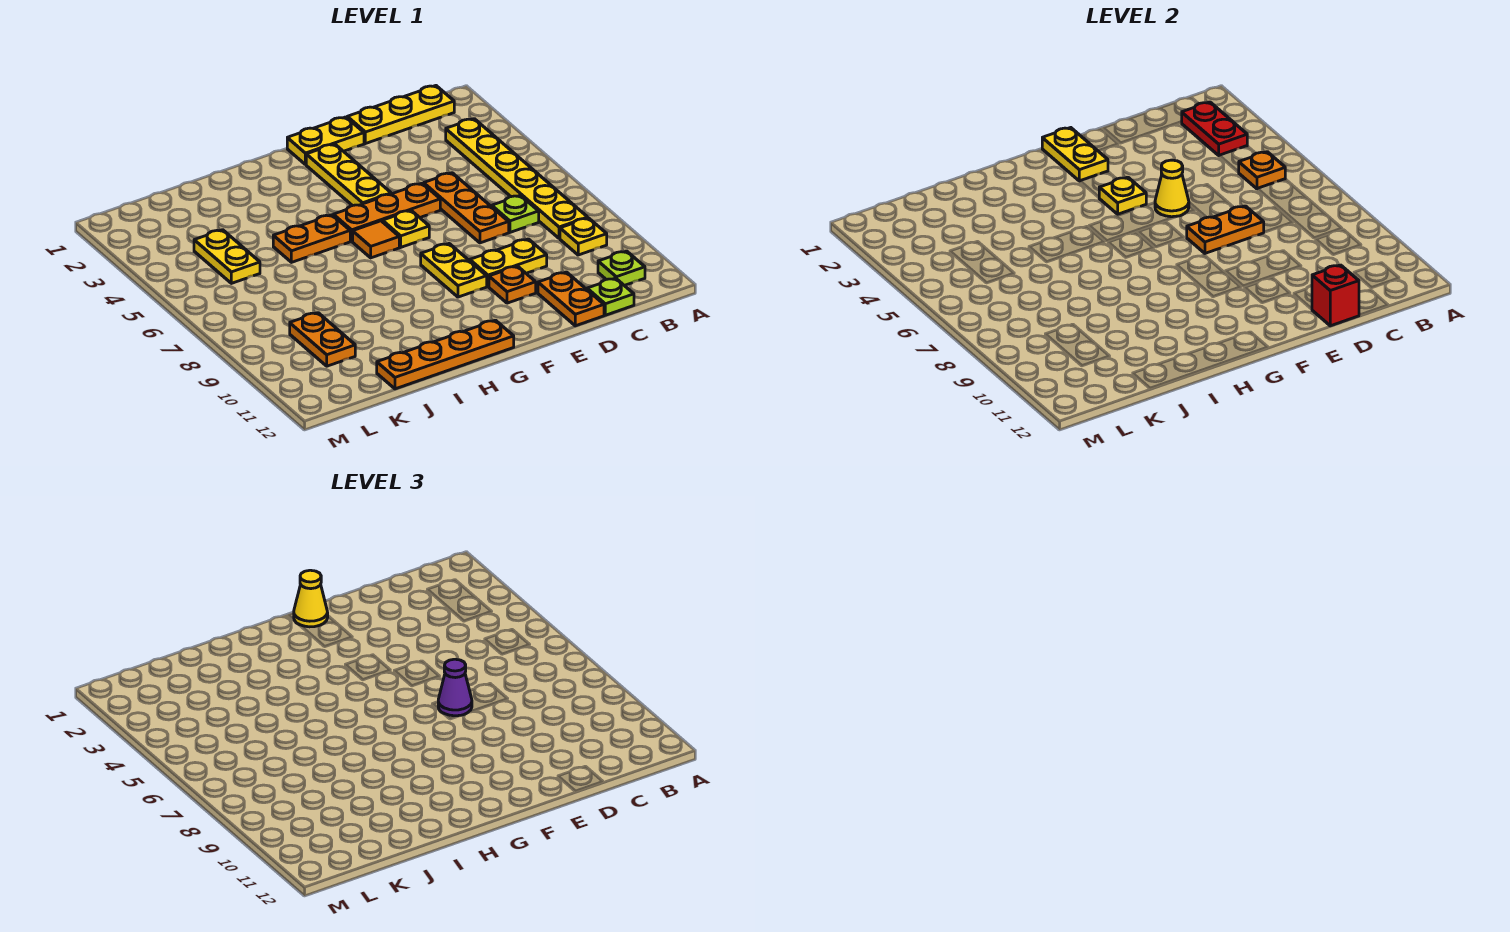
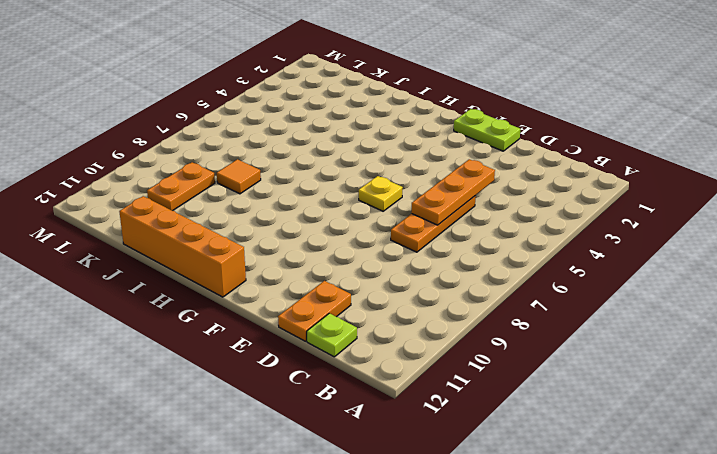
orange plate D4:D6 level 2 -> orange plate E5:G5 level 1
lime plate E1:F1 level 1 -> yellow plate E1:F1 level 1
orange brick G12:J12 level 1 -> orange plate G12:J12 level 1
orange tile J8 level 1 -> orange tile G6 level 1
none -> yellow plate B1:D1 level 1
none -> yellow plate B3:B8 level 1
none -> yellow plate B9 level 1

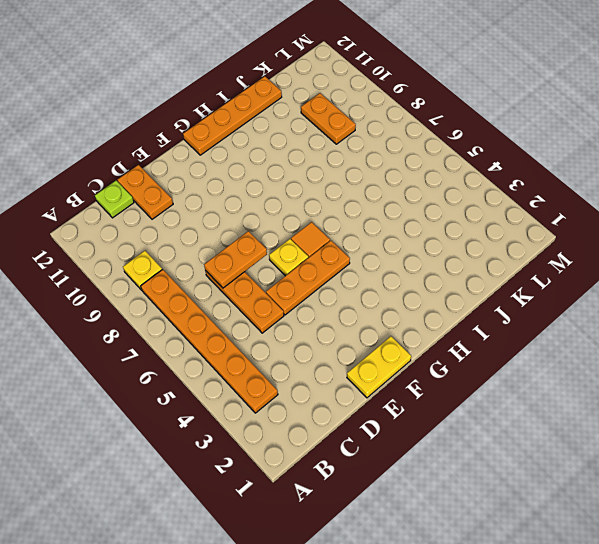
orange plate B3:B8 level 1 -> yellow plate B3:B8 level 1
none -> yellow plate B1:D1 level 1
none -> lime plate B11 level 1
none -> lime plate C7 level 1

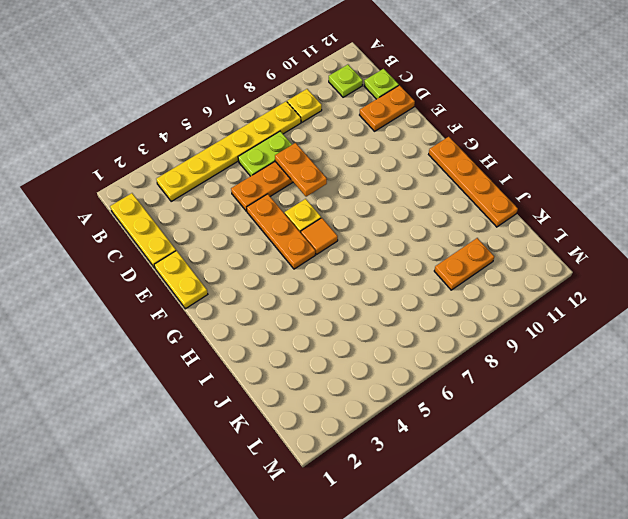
lime plate C6:C7 level 1 -> lime plate C7 level 1
none -> yellow plate D9:E9 level 1
none -> orange plate E10 level 1
none -> yellow plate F2:F4 level 1

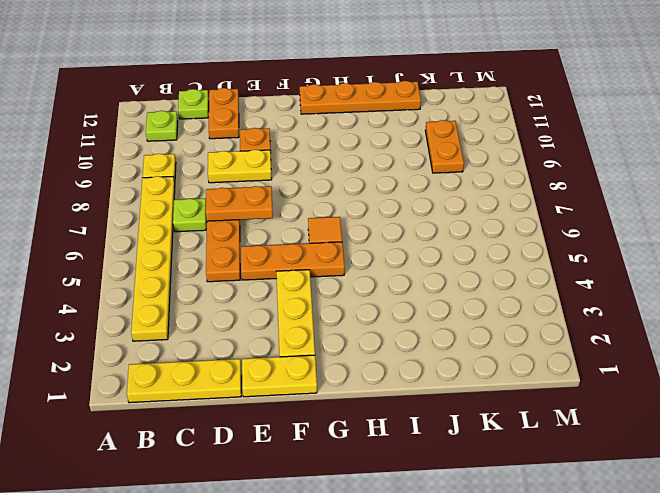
none -> yellow plate F6 level 1
none -> yellow plate F8:F9 level 1
none -> orange plate H5:I5 level 1

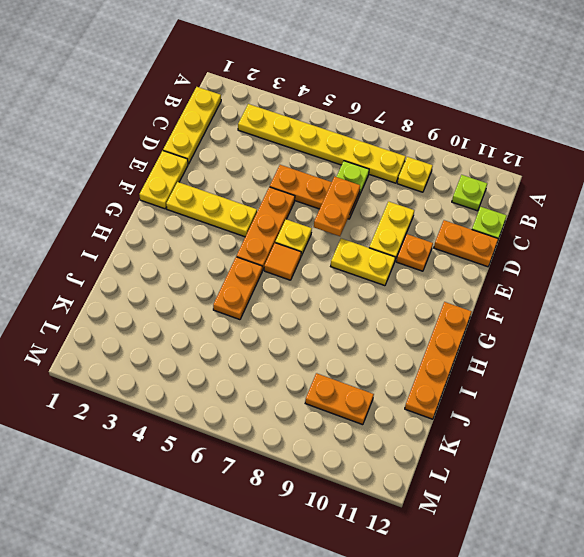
none -> yellow plate K4:K5 level 1
none -> red plate B2:B3 level 2
none -> orange plate B5 level 2

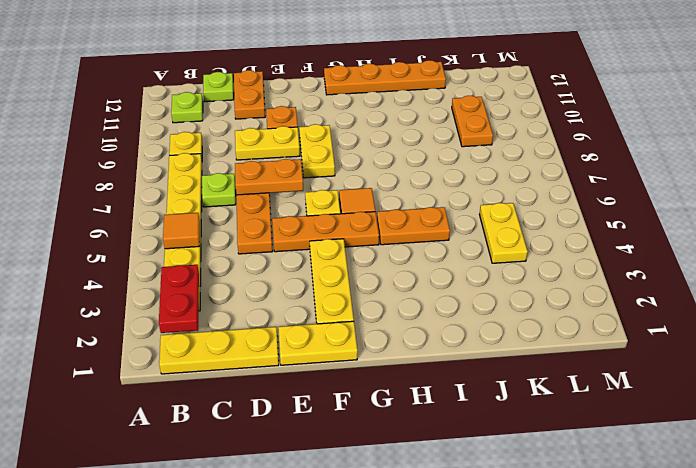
orange tile B5 level 2 -> orange plate B5 level 2
none -> red brick D12 level 2
none -> yellow cone E5 level 2
none -> yellow plate F1:F2 level 2

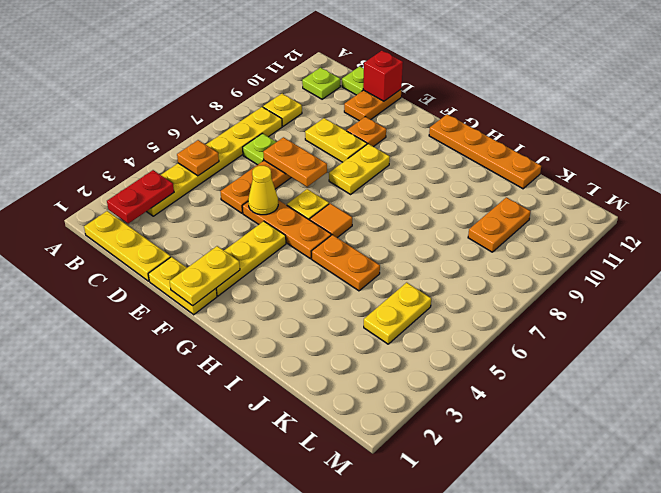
none -> yellow plate F4 level 2
none -> purple cone E7 level 3
none -> yellow cone F1 level 3

